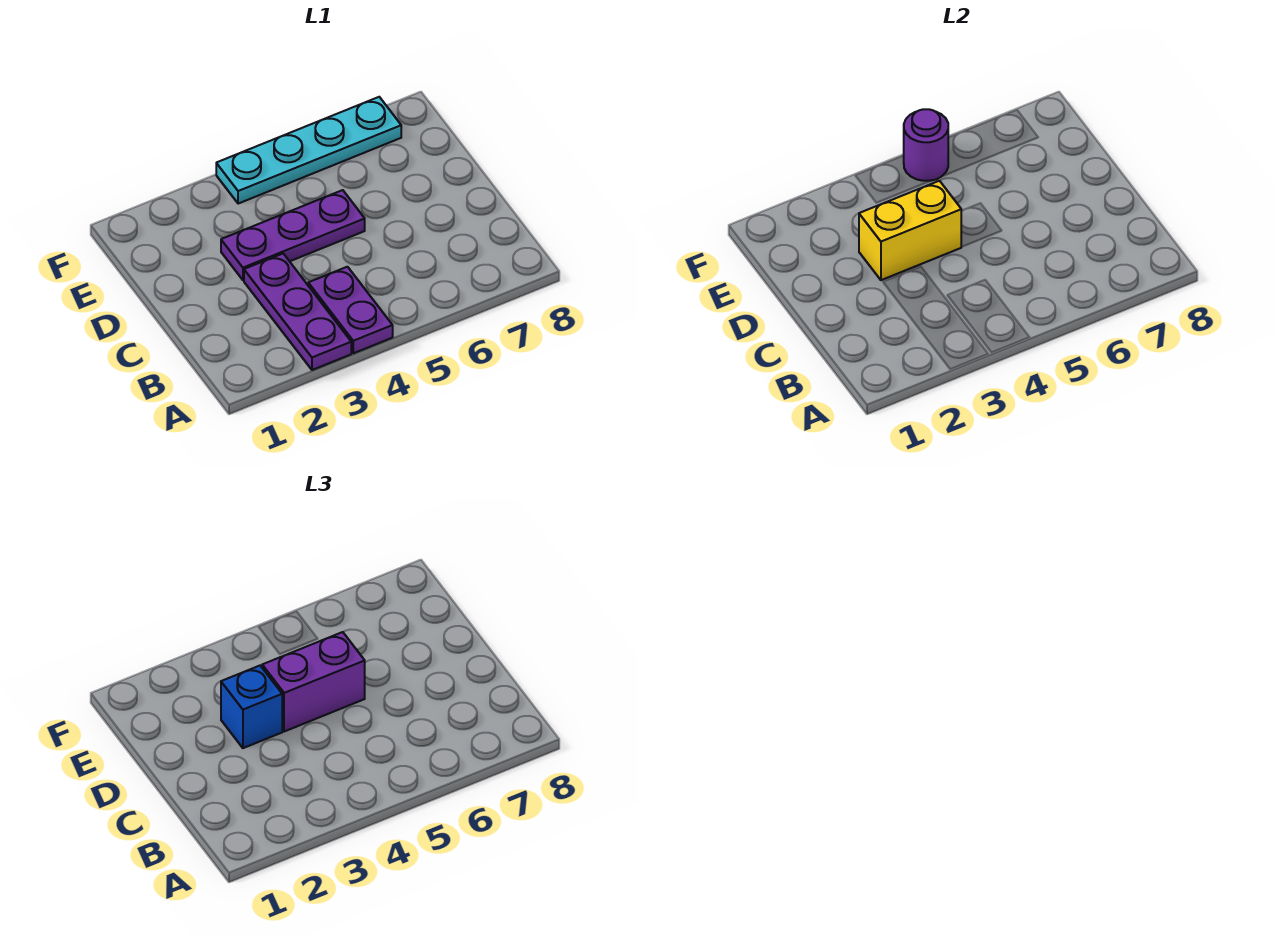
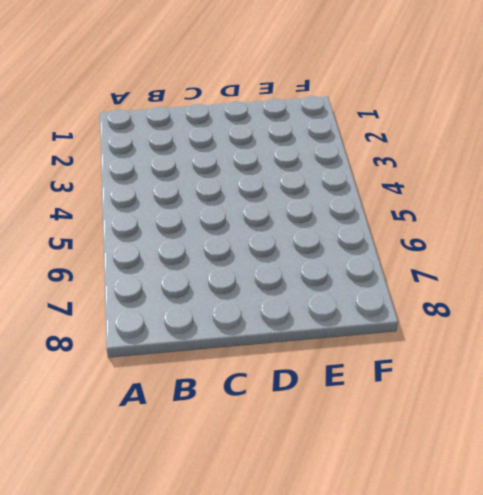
none -> purple plate A3:C3 level 1
none -> purple plate A4:B4 level 1

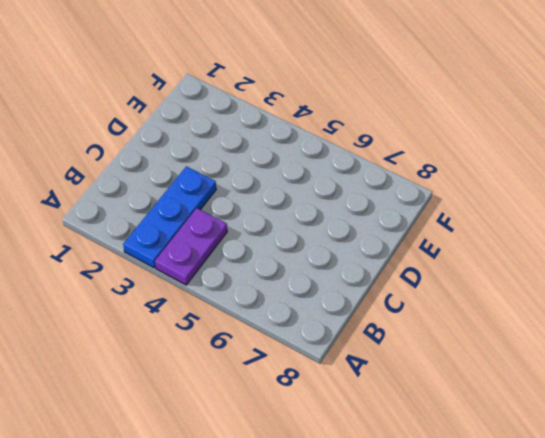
blue plate A3:C3 level 1 -> purple plate A3:C3 level 1
none -> purple plate D3:D5 level 1
none -> cyan plate F4:F7 level 1

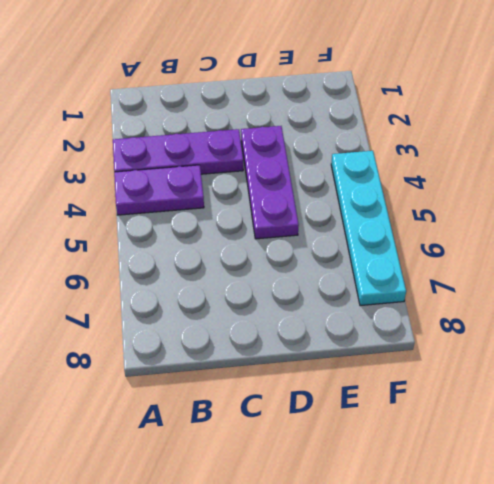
none -> yellow brick D3:D4 level 2
none -> purple round brick F5 level 2

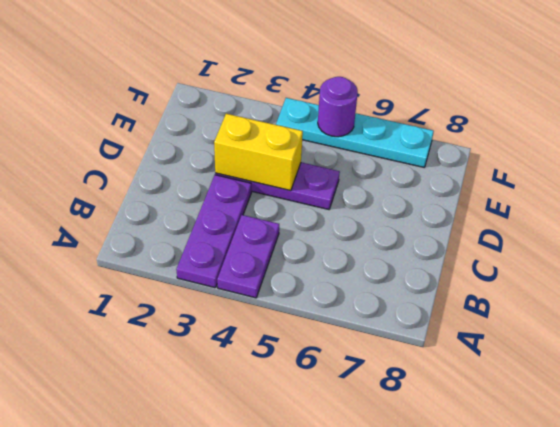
none -> blue brick D3 level 3
none -> purple brick D4:D5 level 3

